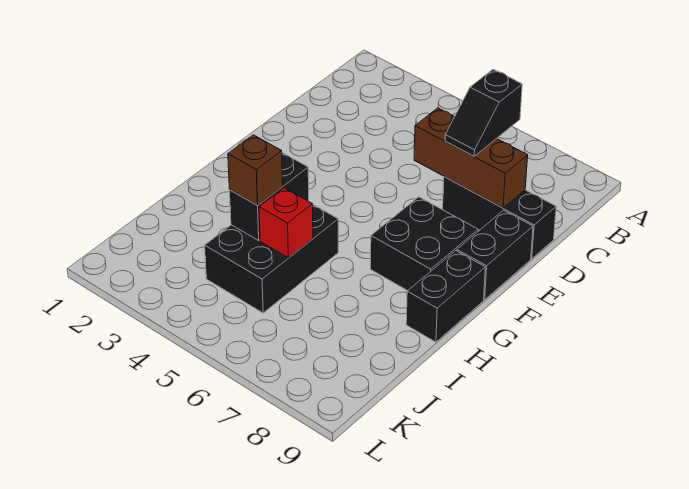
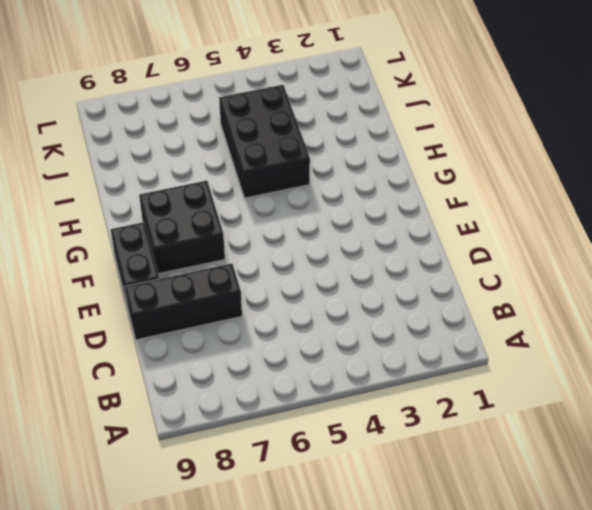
none -> black brick G9:H9 level 1
none -> brown brick D6:D8 level 2

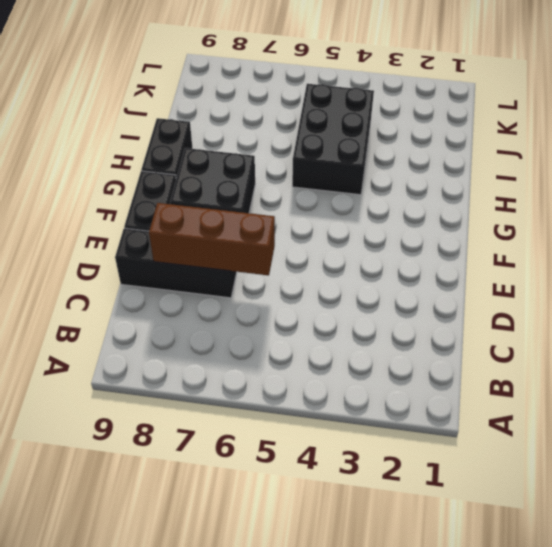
none -> black brick H4:I4 level 2
none -> red brick I5 level 2

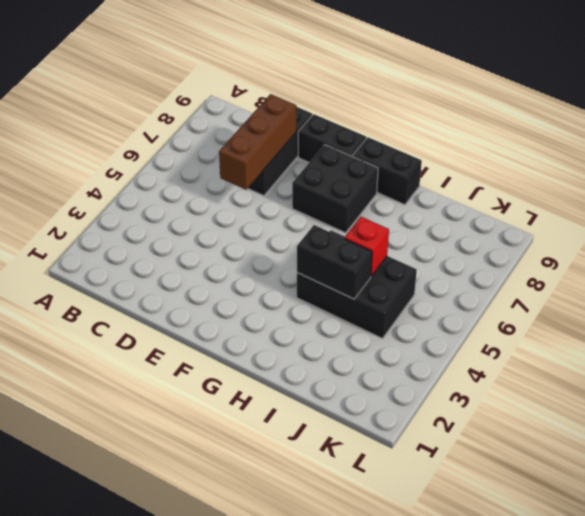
none -> black slope C7:D7 level 3 top C
none -> brown brick I4 level 3

